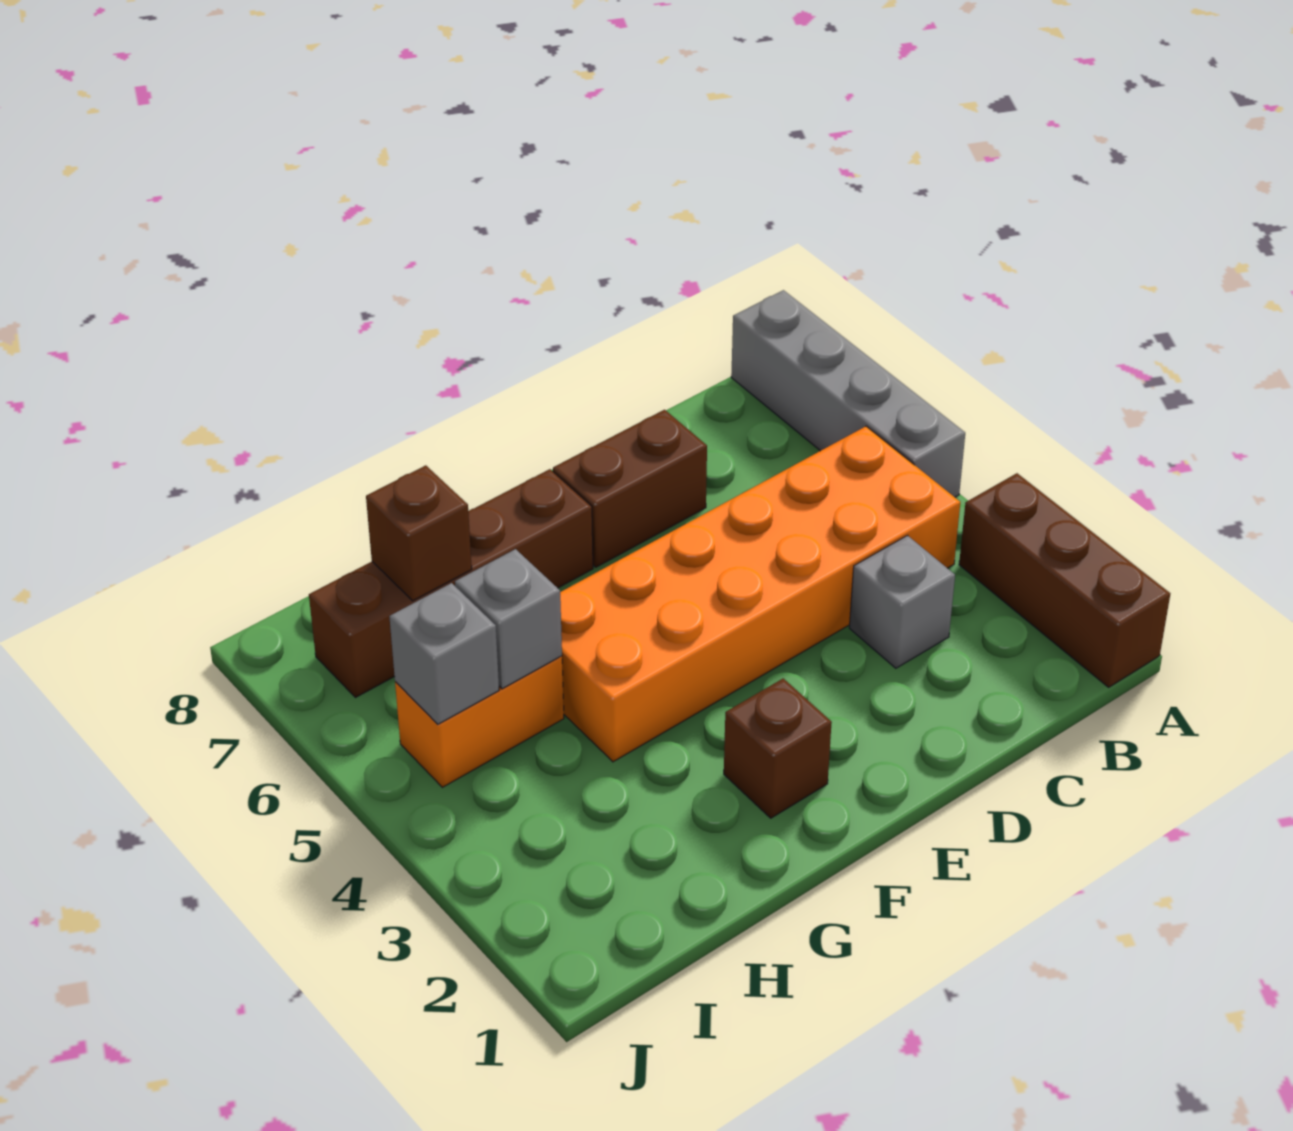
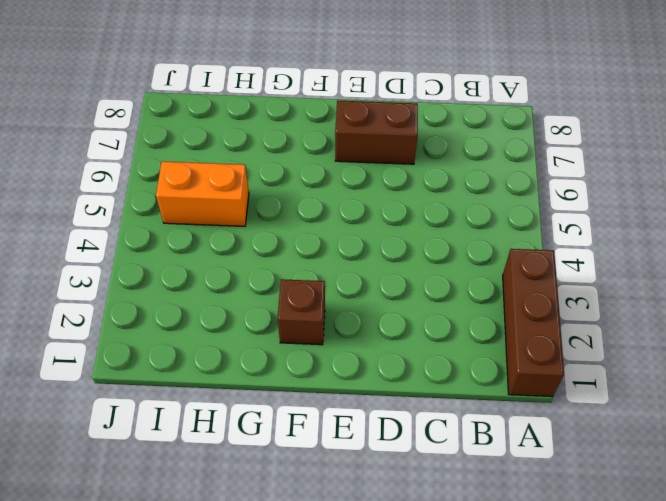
none -> grey brick A5:A8 level 1
none -> orange brick B4:G5 level 1

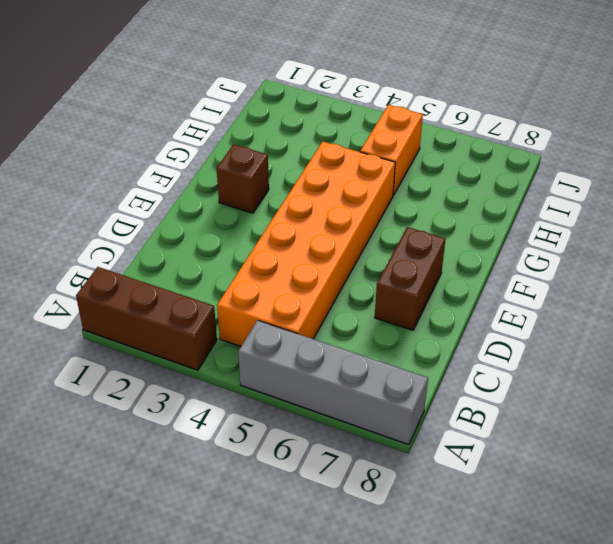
none -> grey brick C3 level 1
none -> brown brick F7:I7 level 1

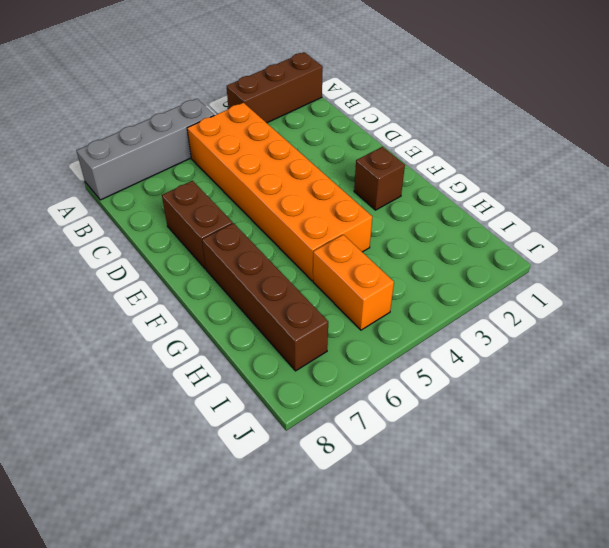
none -> grey brick C3 level 1
none -> grey brick H5 level 2

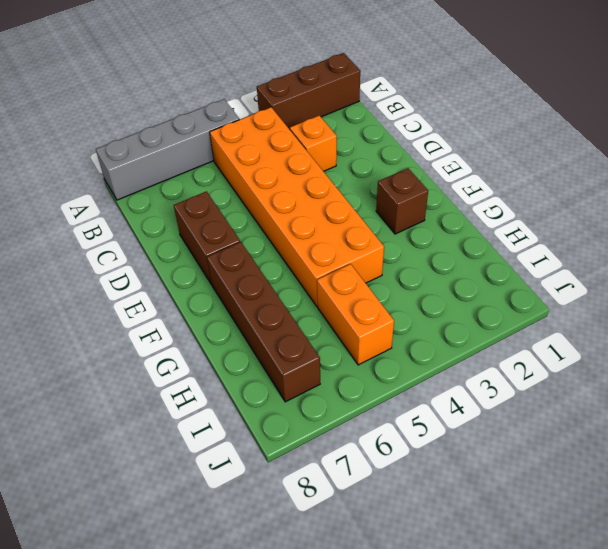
orange brick C3 level 1 -> grey brick C3 level 1
none -> grey brick H5 level 2
none -> brown brick H7 level 2

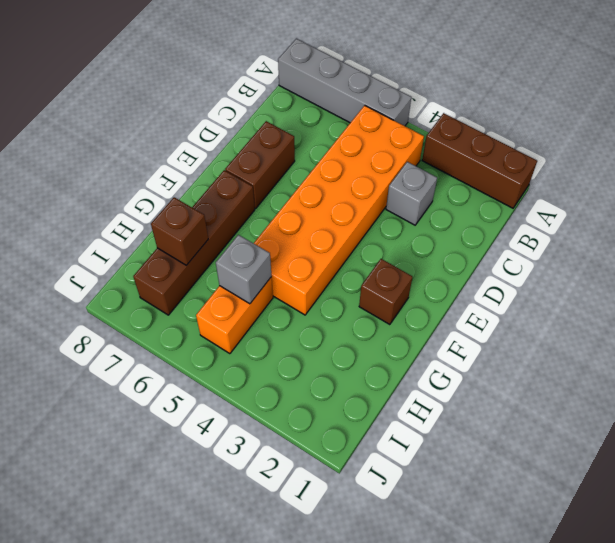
none -> grey brick I5 level 2

